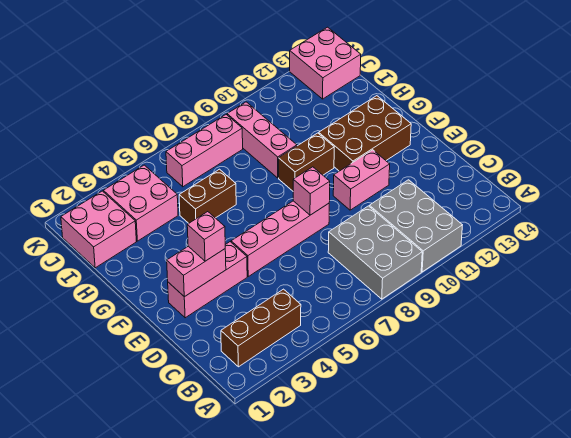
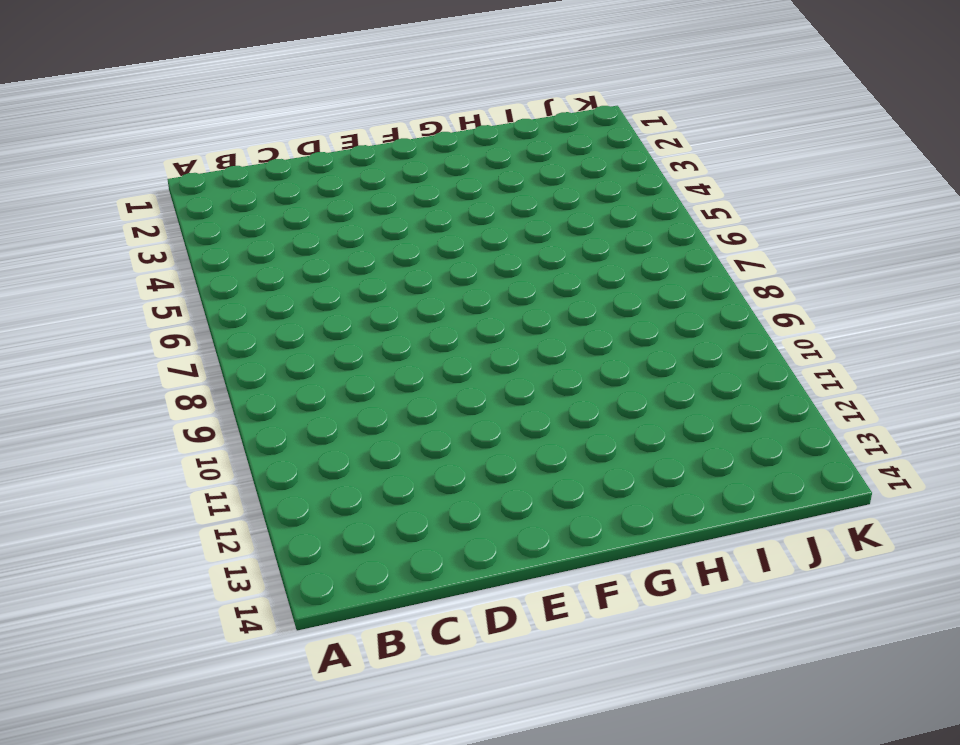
none -> grey brick A8:C9 level 1
none -> grey brick A10:C11 level 1
none -> brown brick B2:B4 level 1

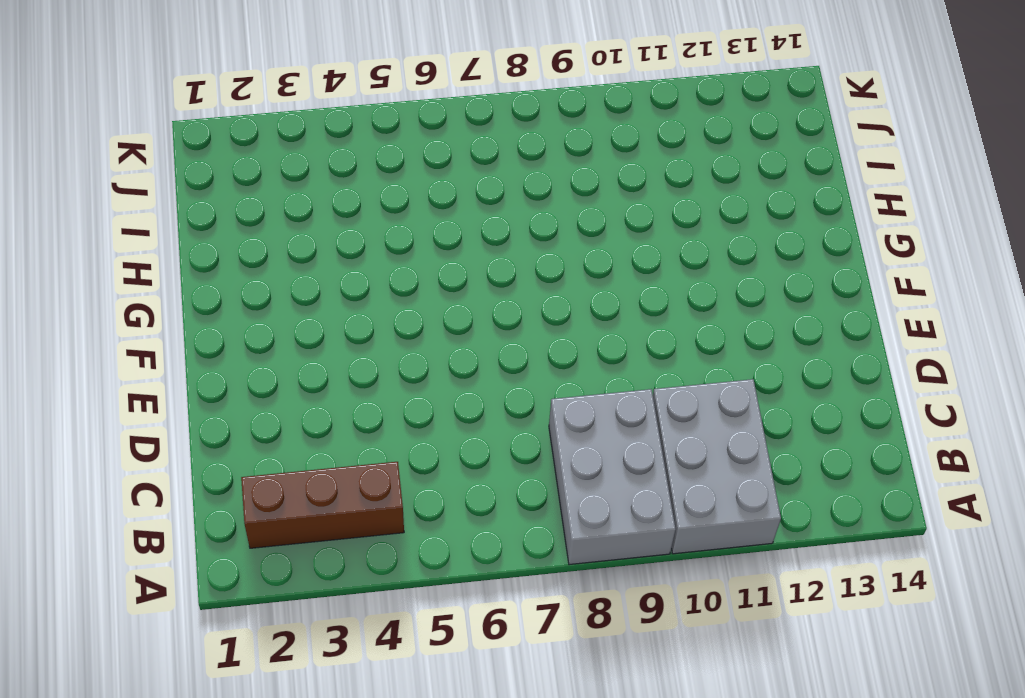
none -> pink brick E2:E4 level 1
none -> pink brick E5:E8 level 1
none -> pink brick E10:E11 level 1

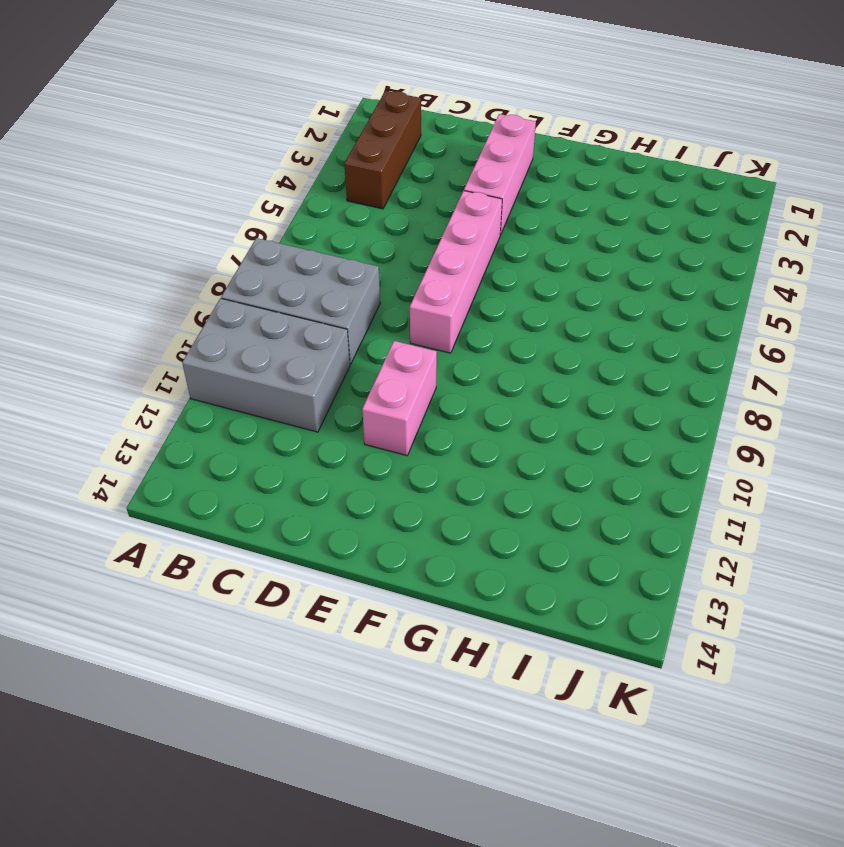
none -> brown brick F11:G13 level 1
none -> brown brick G9:G10 level 1
none -> brown brick H5:H6 level 1

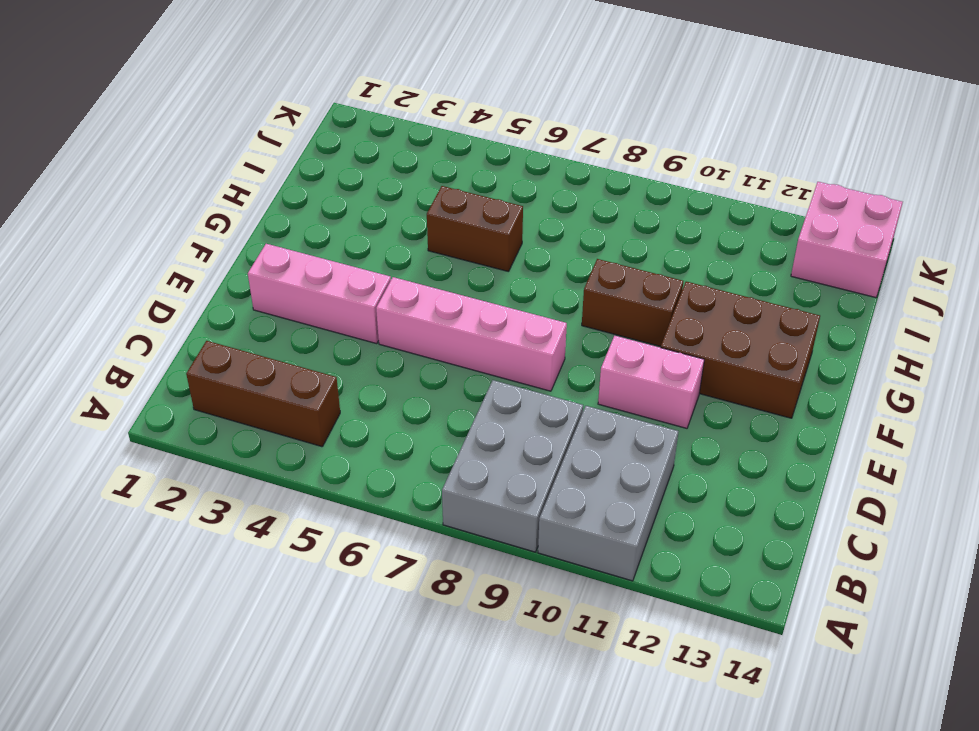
none -> pink brick H9:J9 level 1
none -> pink brick I1:J2 level 1
none -> pink brick I3:J4 level 1

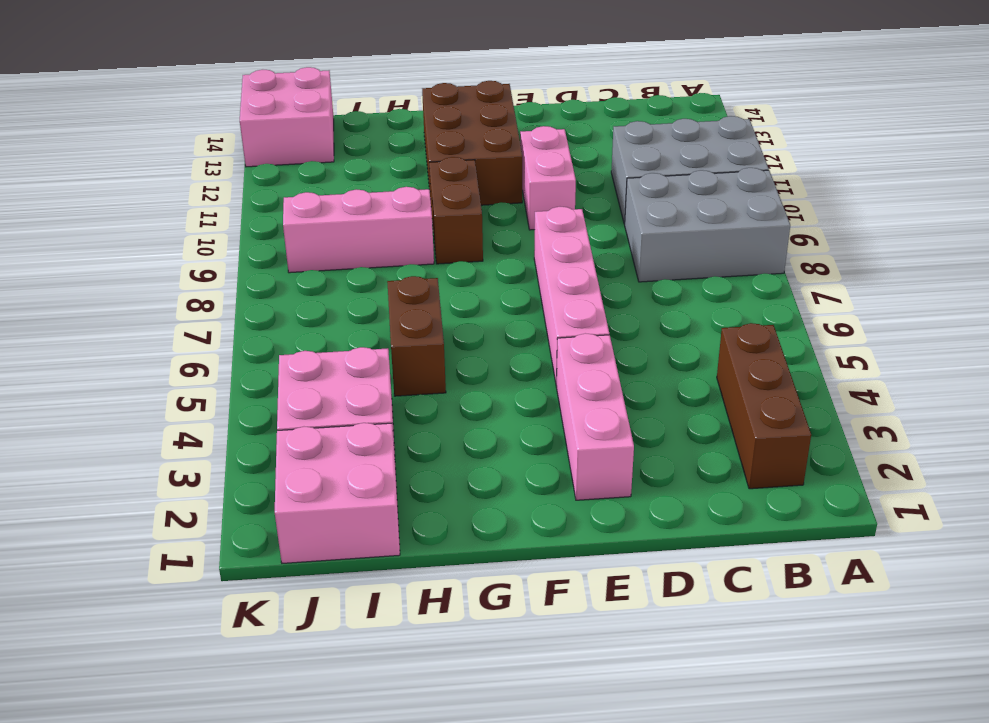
none -> pink brick J6:J8 level 1
none -> pink brick E2:E3 level 2
none -> pink brick E8 level 2

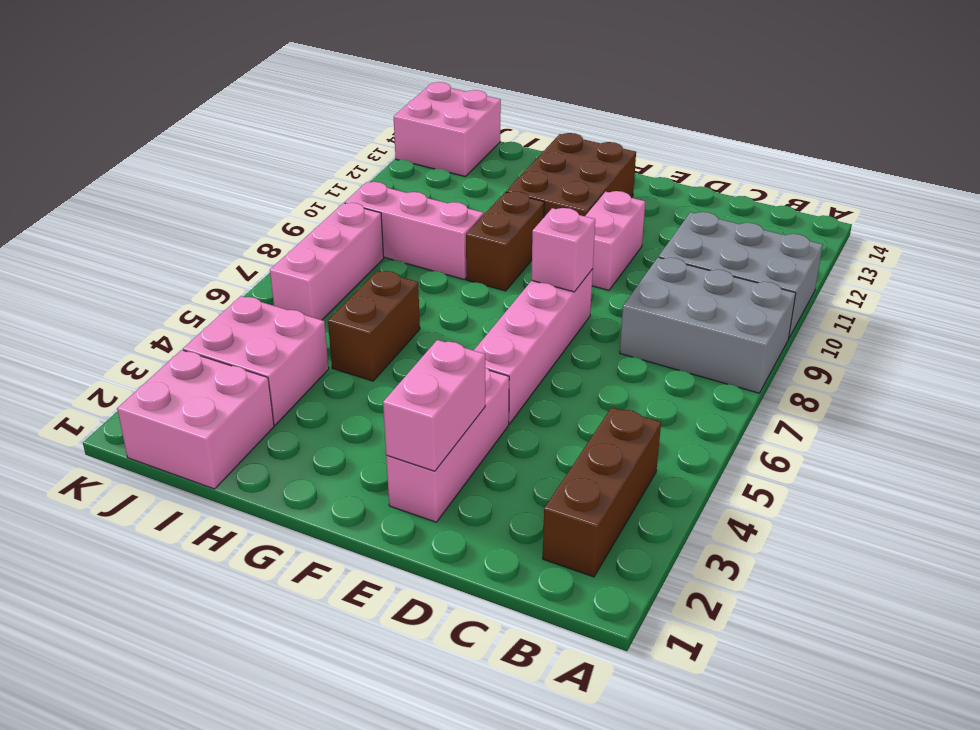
none -> pink brick E3 level 3

